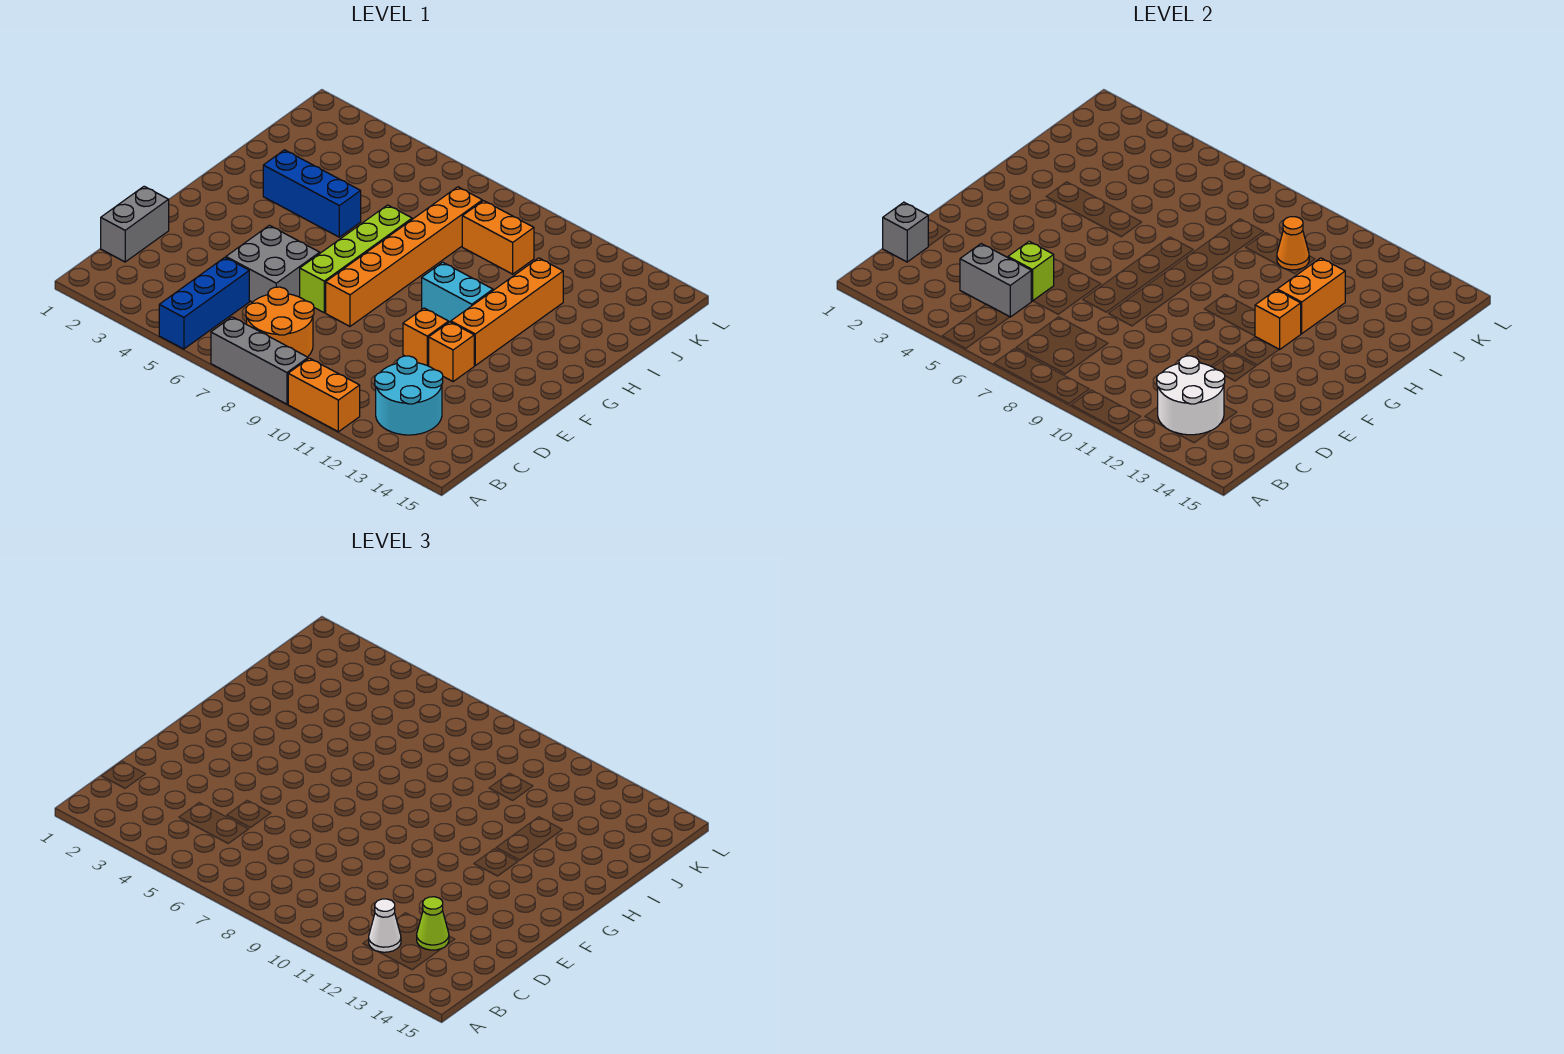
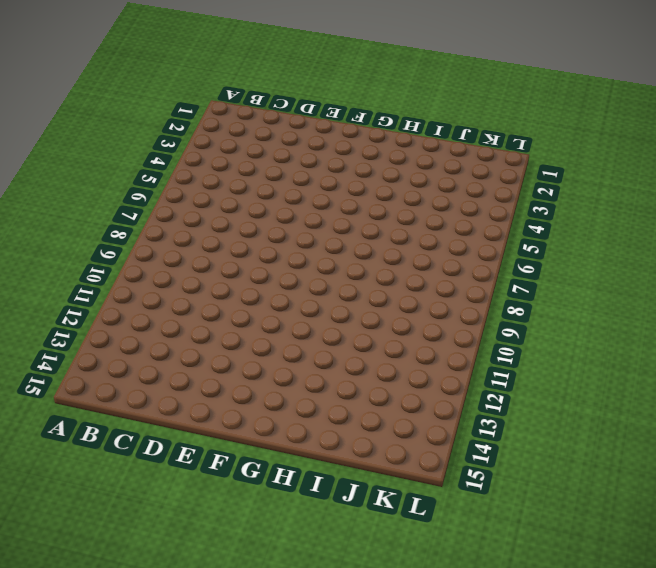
none -> blue brick A5:C5 level 1
none -> grey brick A7:A9 level 1
none -> orange brick A10:A11 level 1

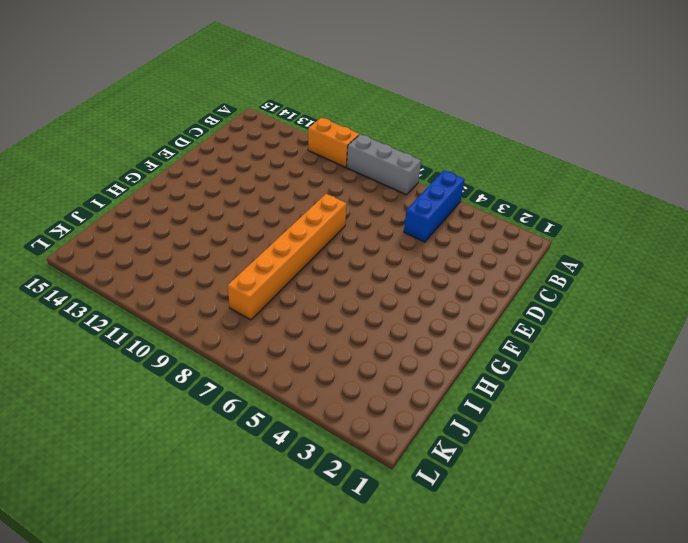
none -> orange round brick B7:C8 level 1
none -> cyan round brick B12:C13 level 1
none -> grey brick C1:D1 level 1

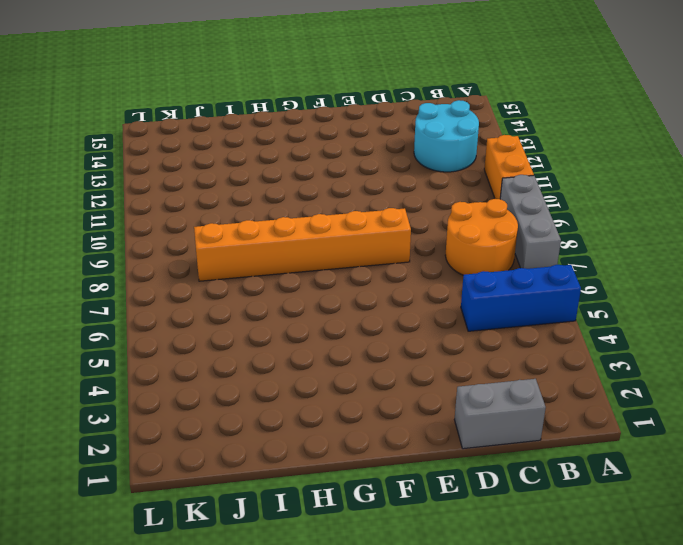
none -> grey brick D5:E6 level 1
none -> lime brick E7:H7 level 1
none -> orange brick E11 level 1

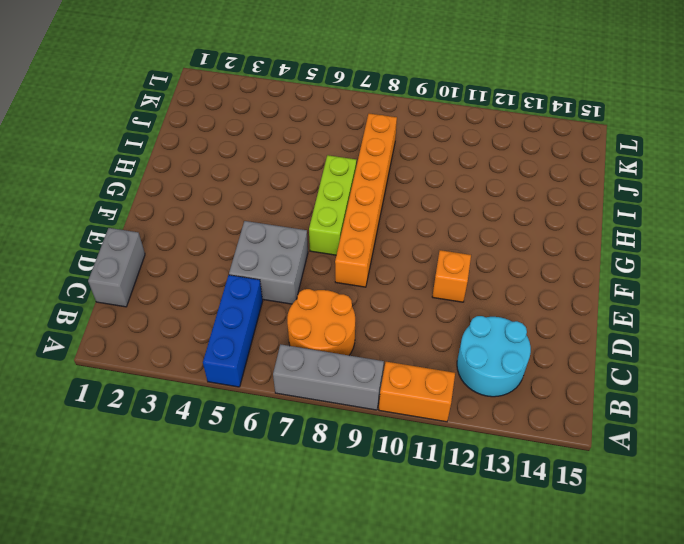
lime brick F7:H7 level 1 -> lime brick E7:H7 level 1
none -> orange brick E12 level 1
none -> orange brick F12:I12 level 1
none -> cyan brick G10:G11 level 1

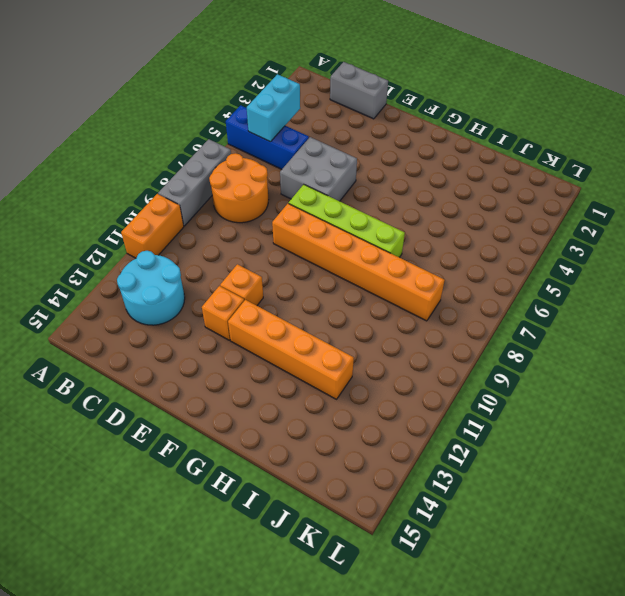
cyan brick B4:B5 level 2 -> cyan brick G10:G11 level 1
none -> blue brick H3:H5 level 1
none -> orange brick J9:J10 level 1
none -> white round brick B12:C13 level 2

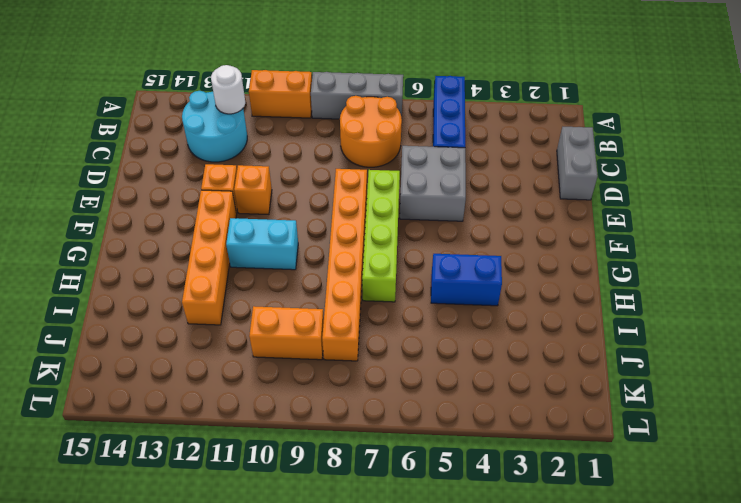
white round brick B12 level 2 -> white round brick B12:C13 level 2
blue brick H4:H5 level 1 -> blue brick H3:H5 level 1
none -> grey brick C1 level 2
none -> grey brick C4:C5 level 2
none -> lime brick D5 level 2

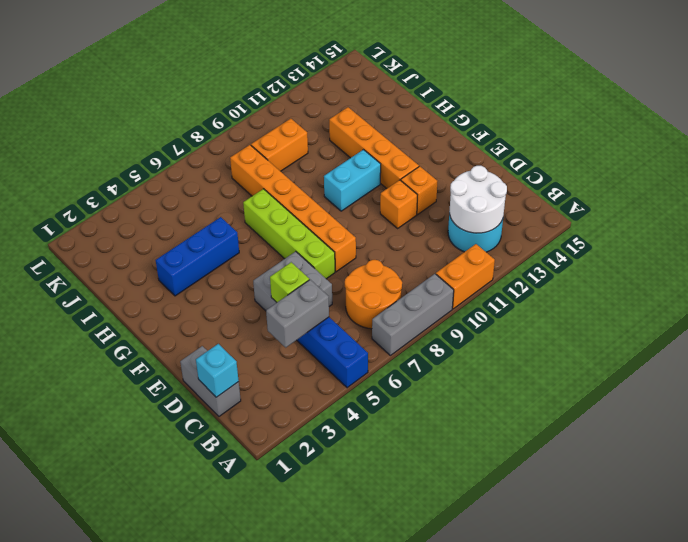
cyan brick C1 level 2 -> grey brick C1 level 2
none -> orange brick G12 level 2
none -> orange brick H12:I12 level 2
none -> orange cone J10 level 2

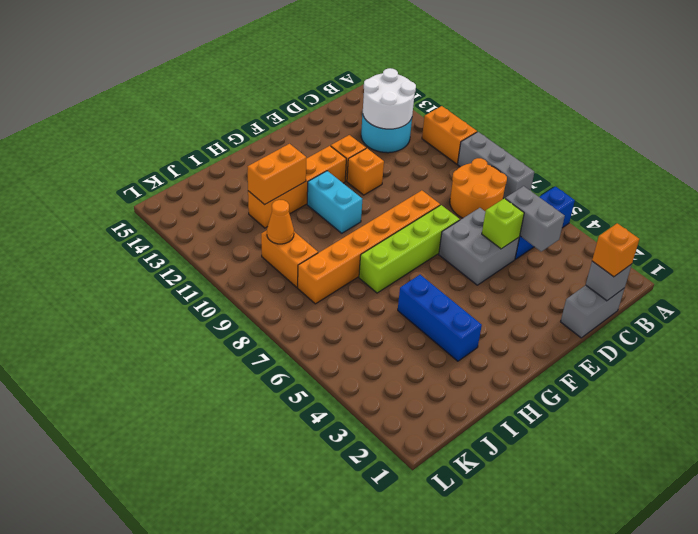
orange brick C1 level 3 -> orange brick G12 level 2
none -> white cone B12 level 3
none -> lime cone C13 level 3

